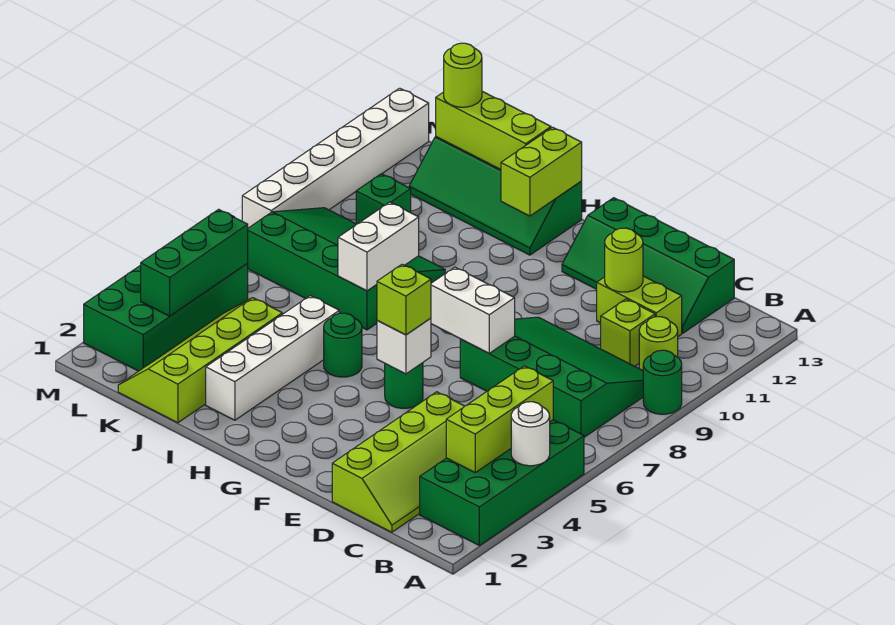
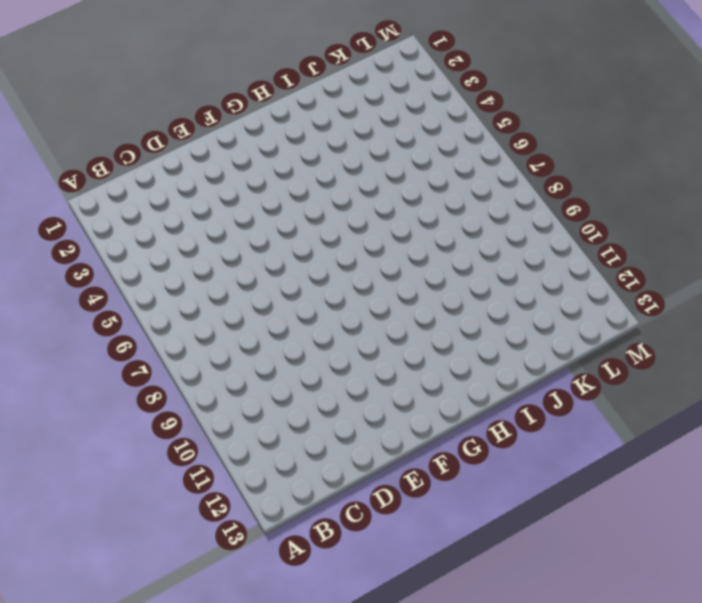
none -> green brick A2:B5 level 1
none -> green round brick A9 level 1
none -> green slope B7:E9 level 1 top 7

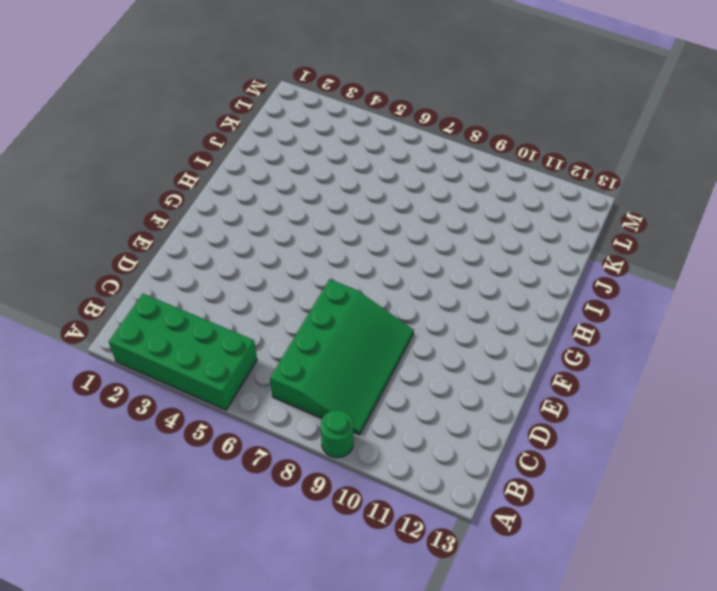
none -> lime round brick B10 level 1
none -> lime slope C1:D4 level 1 top D
none -> lime brick C10 level 1

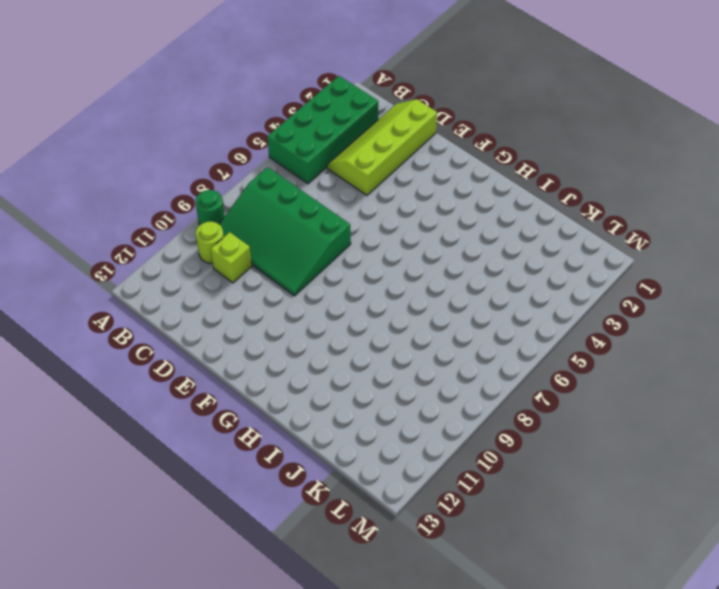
none -> lime brick C11:D11 level 1
none -> green slope C12:F13 level 1 top 13
none -> green round brick F5 level 1

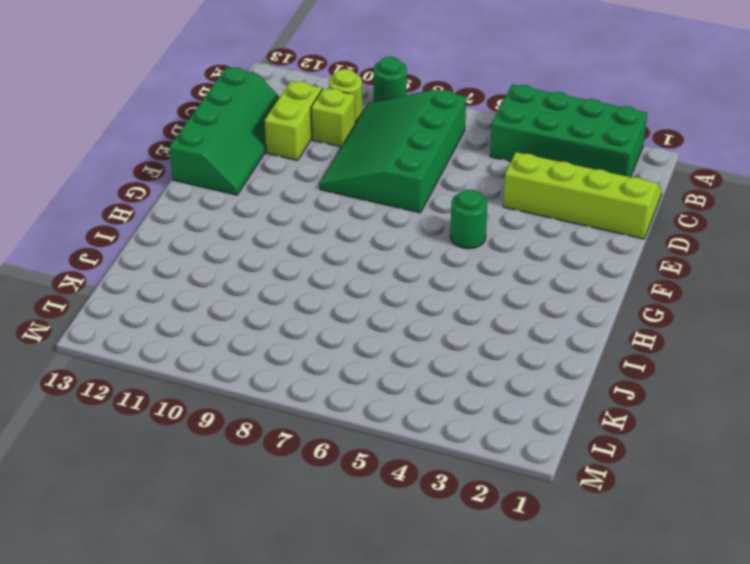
none -> green round brick H5 level 1
none -> green slope H12:K13 level 1 top 13
none -> white brick I2:I5 level 1

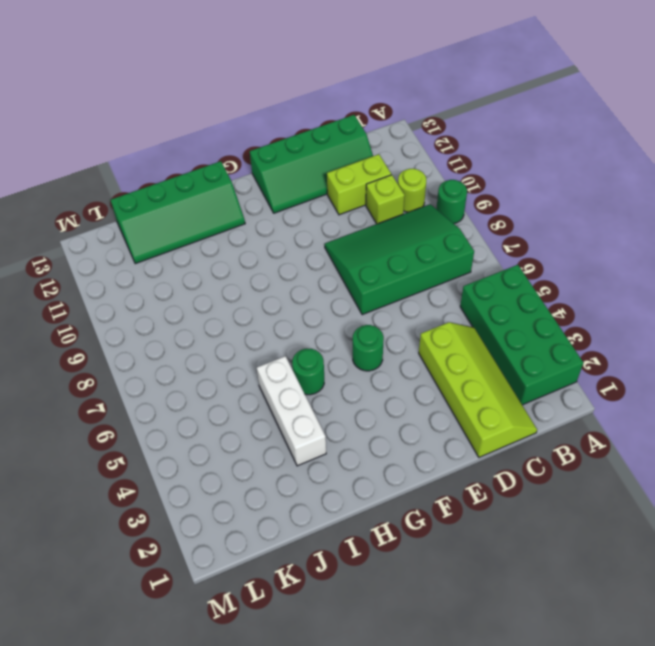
white brick I3:I5 level 1 -> white brick I2:I5 level 1
none -> green slope I7:L9 level 1 top 7
none -> lime slope J1:K4 level 1 top J
none -> green brick K10 level 1

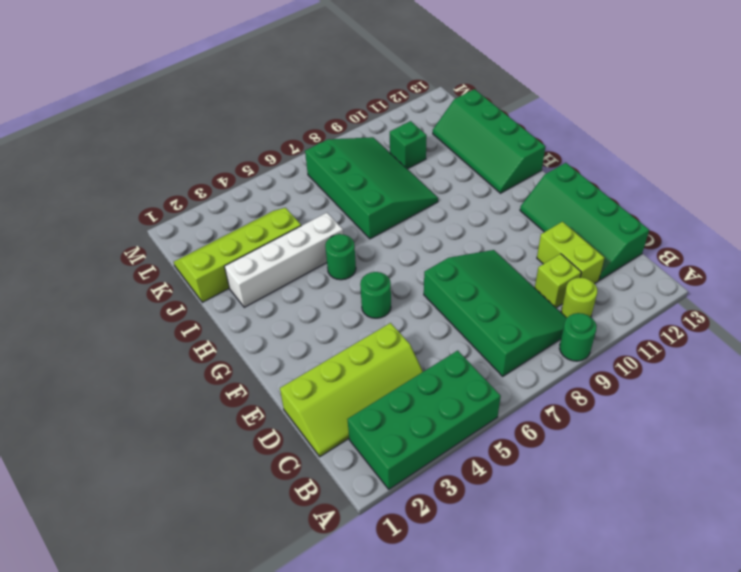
none -> green brick L2:M5 level 1
none -> white brick M8:M13 level 1
none -> white round brick A4 level 2

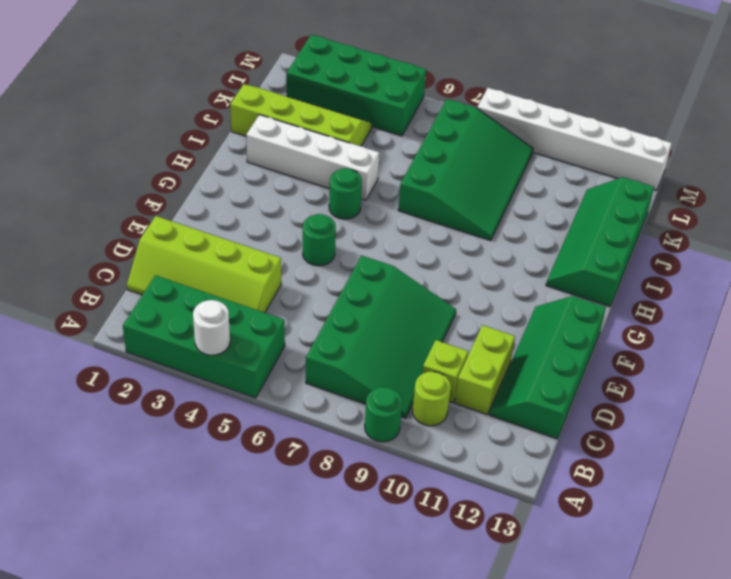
none -> green brick K10 level 1
none -> lime brick B3:B5 level 2
none -> lime round brick D11 level 2

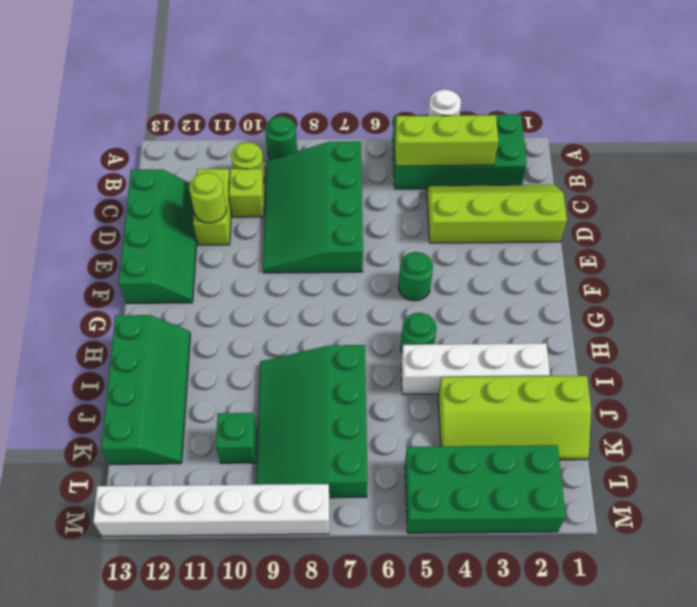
none -> white brick E7:F7 level 2
none -> white brick F5 level 2
none -> lime brick H12:H13 level 2

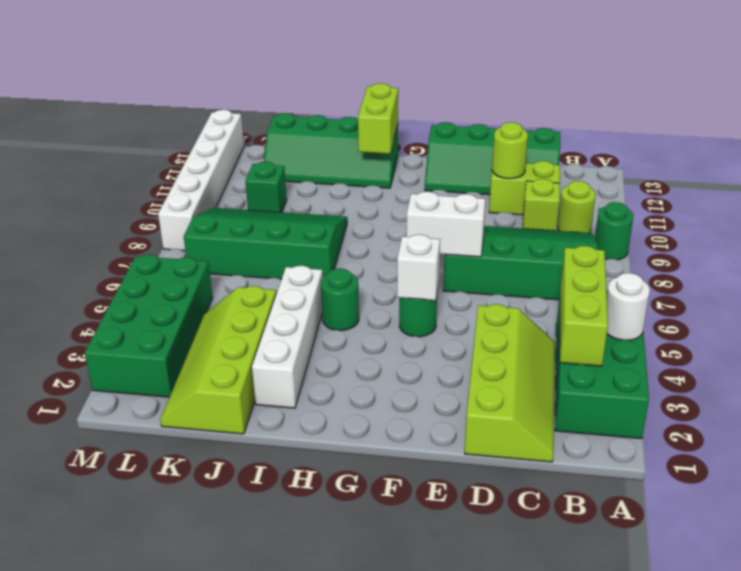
none -> white brick I7:I8 level 2
none -> lime brick I13:K13 level 2
none -> green brick L3:L5 level 2

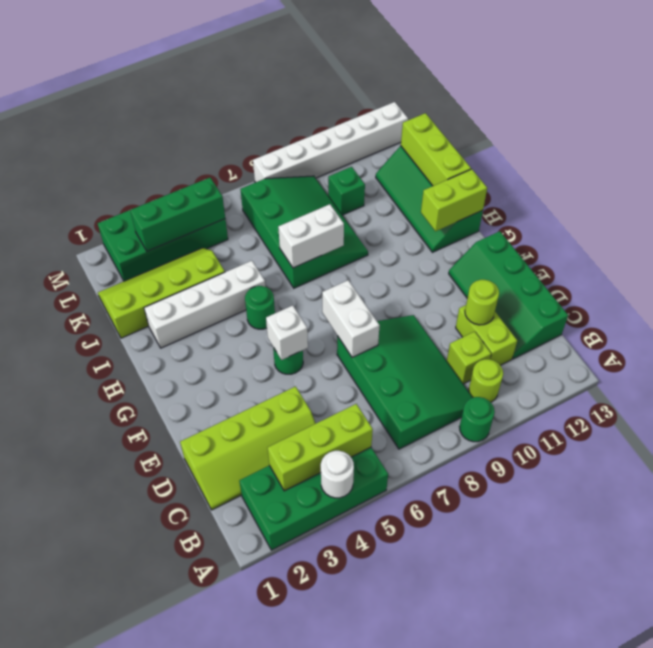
none -> lime brick F5 level 3
none -> lime round brick K13 level 3

